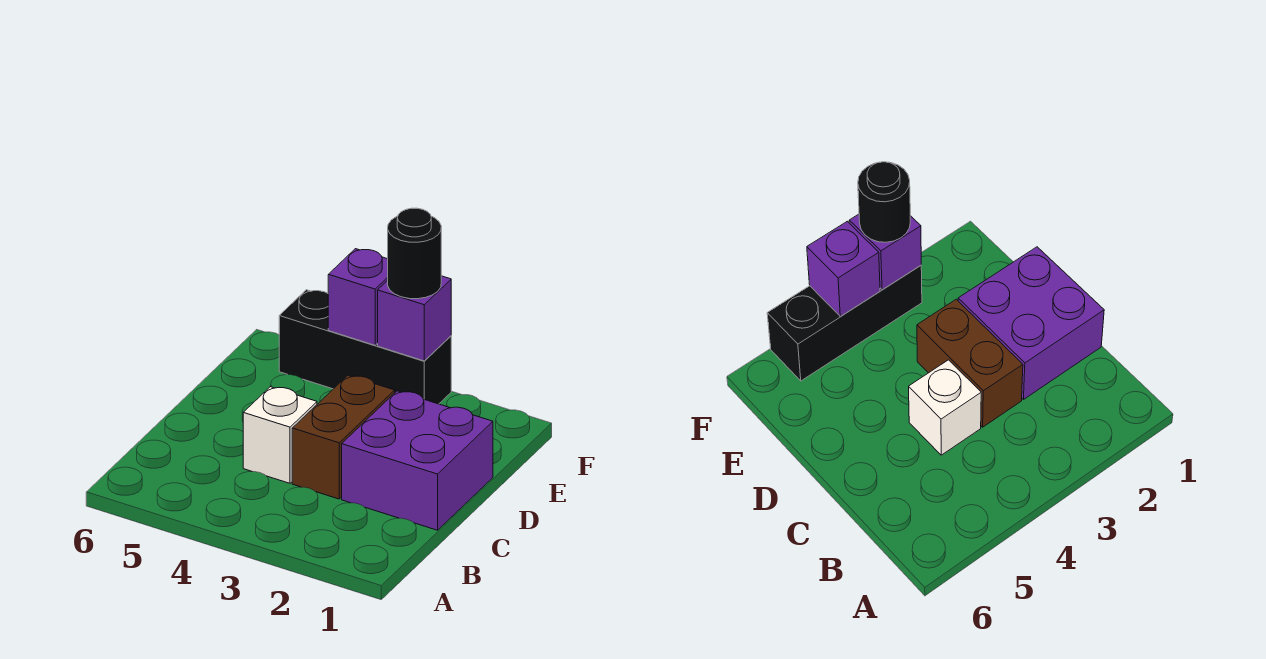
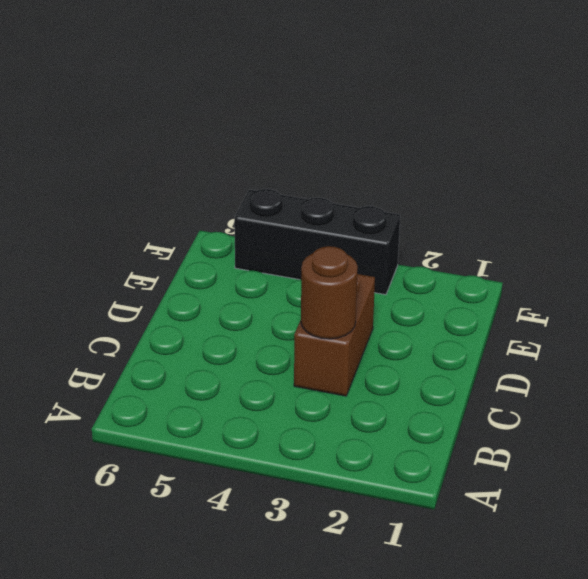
brown round brick C3 level 2 -> none
none -> purple brick C1:D2 level 1
none -> white brick C4 level 1

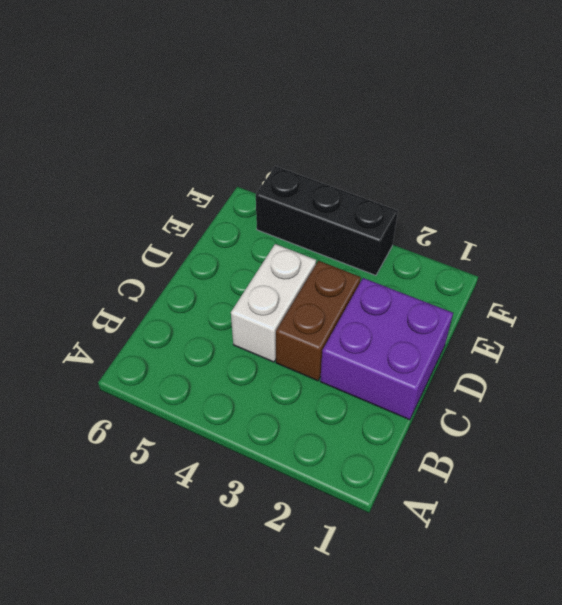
white brick C4:D4 level 1 -> white brick C4 level 1
none -> purple brick F3 level 2
none -> purple brick F4 level 2

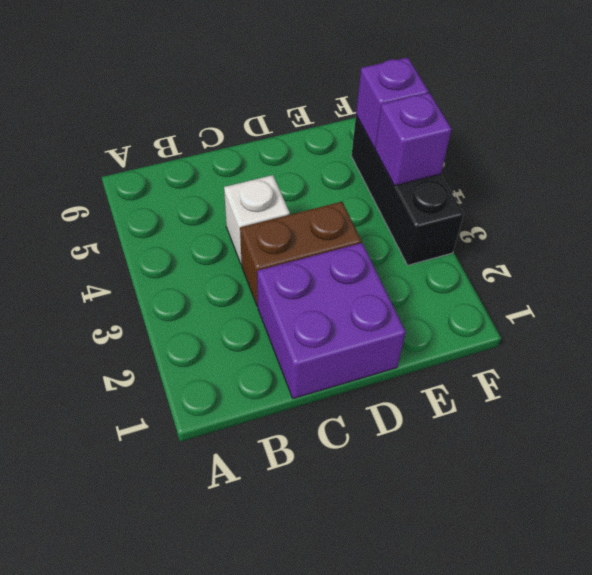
purple brick F5 level 2 -> purple brick F3 level 2
none -> black round brick F3 level 3

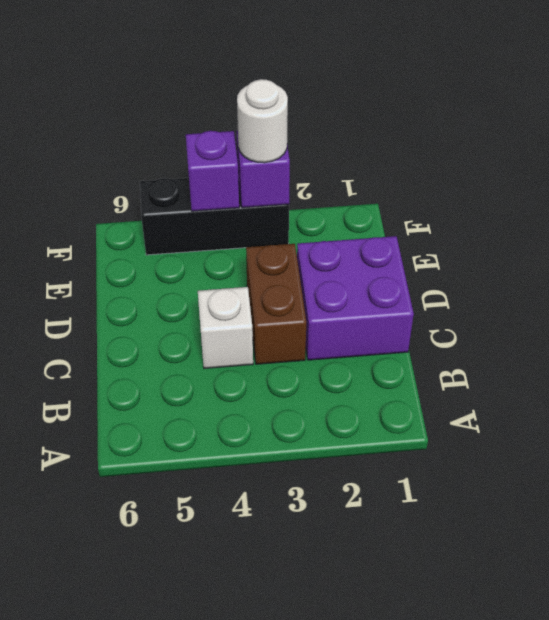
white round brick F3 level 3 -> black round brick F3 level 3

